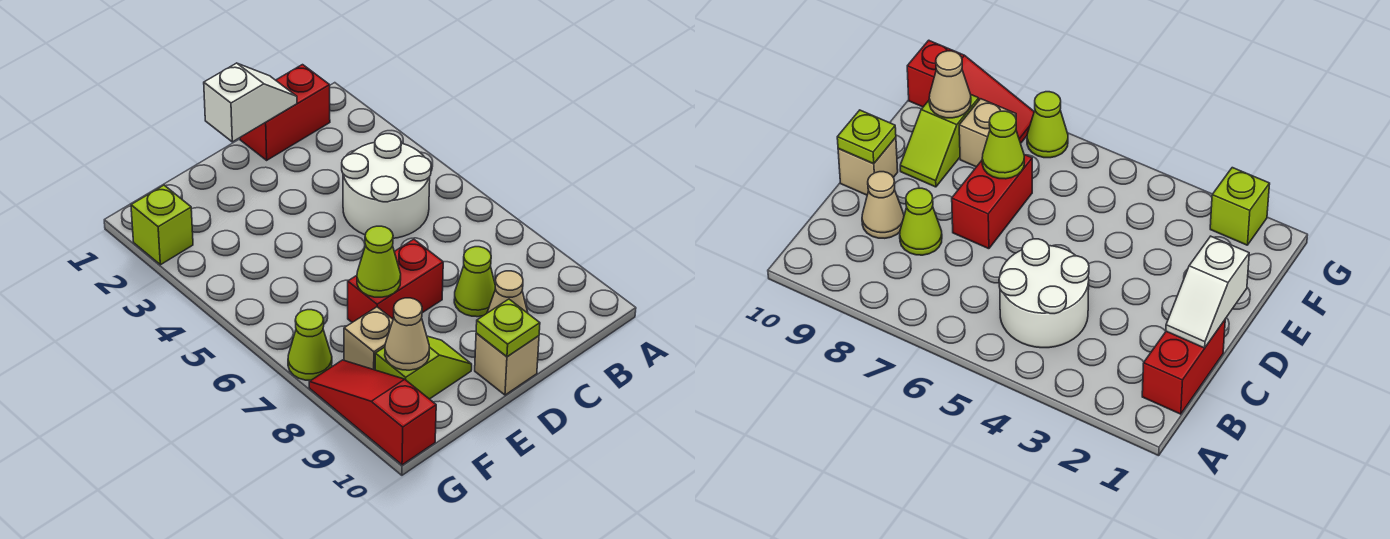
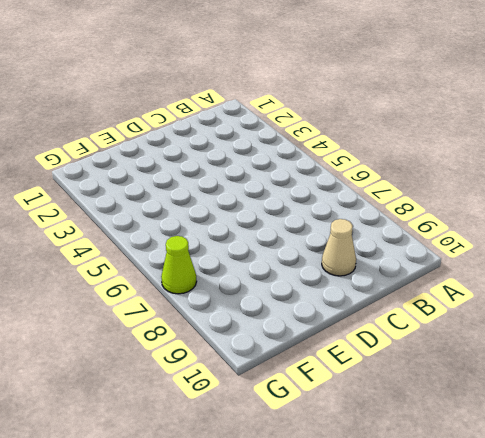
none -> red brick B1:C1 level 1
none -> white round brick B4:C5 level 1
none -> lime cone C8 level 1

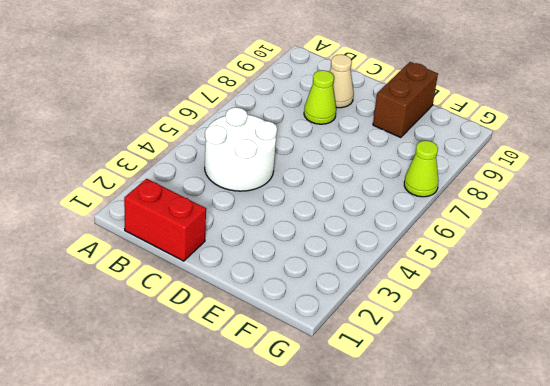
brown brick E9:E10 level 1 -> lime slope E9:F9 level 1 top F
none -> red brick D7:E7 level 1
none -> tan brick D10 level 1
none -> tan brick F8 level 1

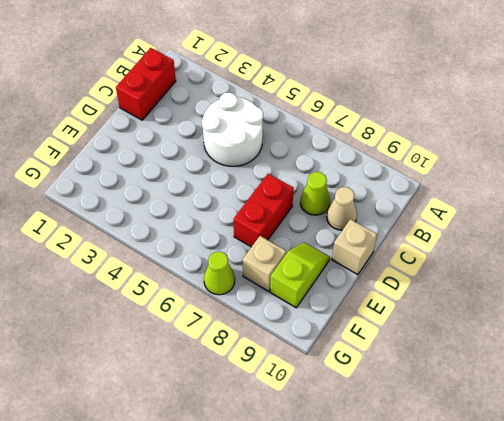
none -> lime brick G2 level 1
none -> red slope G8:G10 level 1 top 10
none -> white slope C1:D1 level 2 top D

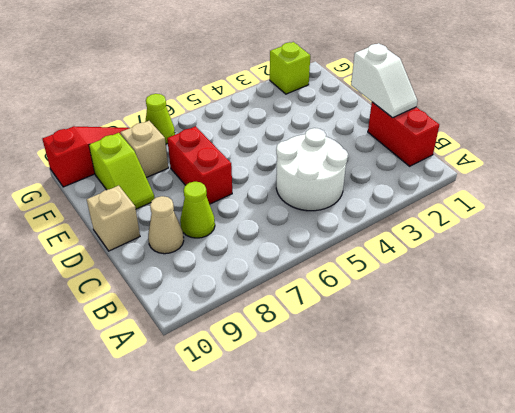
none -> lime plate D10 level 2
none -> lime cone E7 level 2
none -> tan cone F9 level 2

